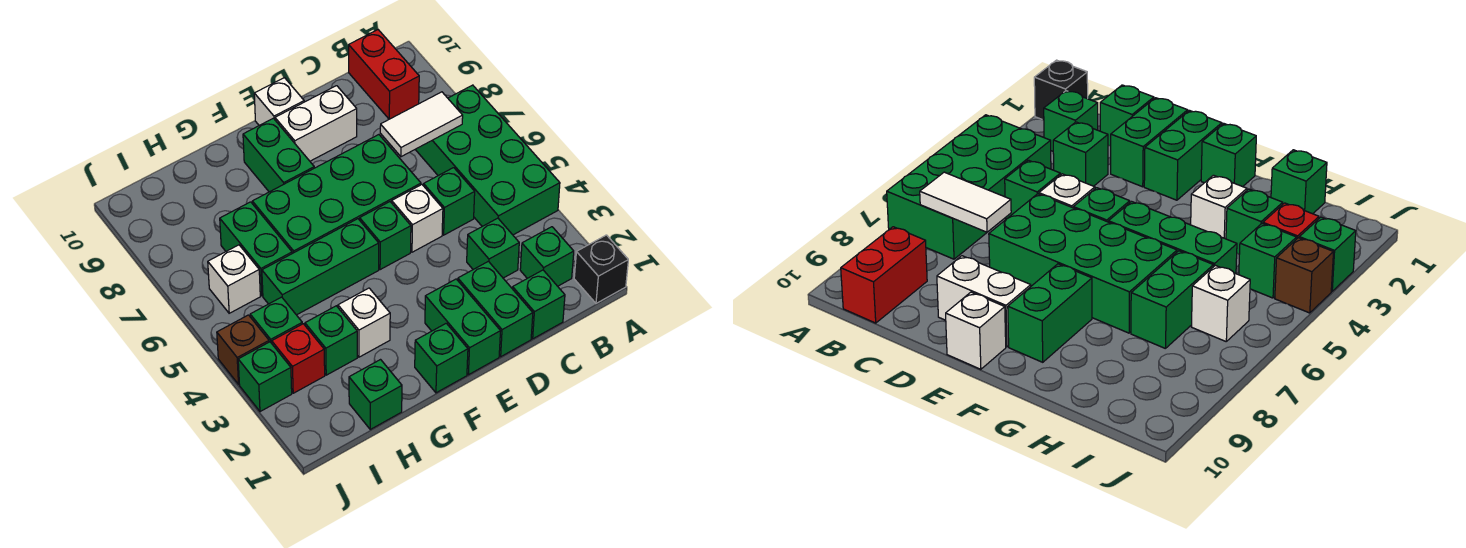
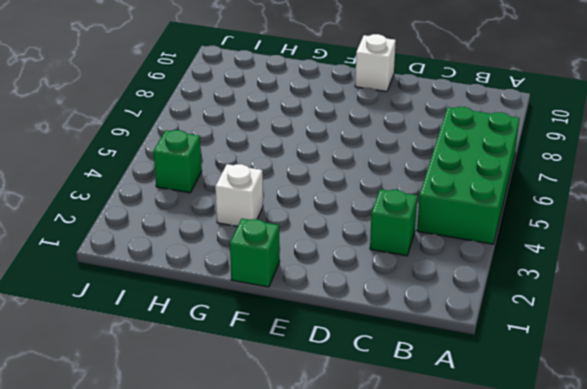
none -> black brick A1 level 1
none -> green brick B2 level 1
none -> red brick B9:B10 level 1

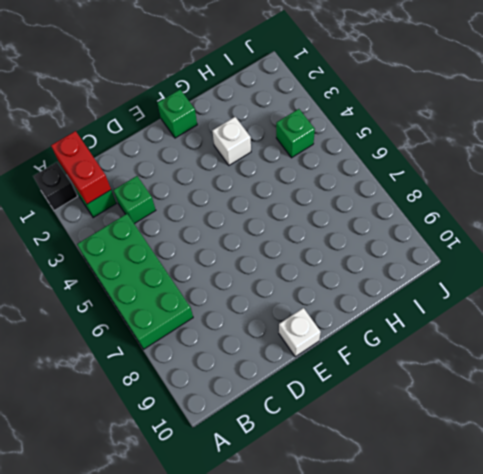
red brick B1:B2 level 2 -> red brick B9:B10 level 1
none -> green brick C1 level 1
none -> green brick C5 level 1
none -> green brick D1:D2 level 1

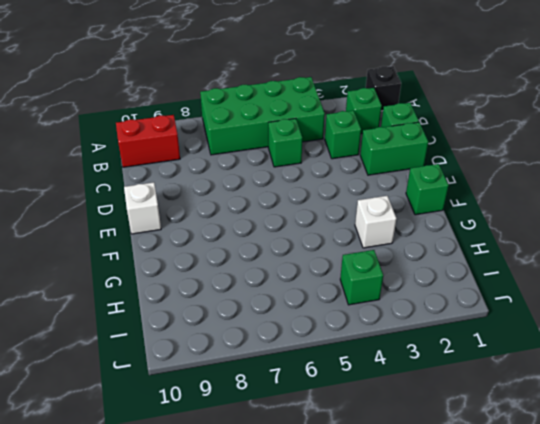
none -> white brick D5 level 1
none -> green brick D6:G7 level 1
none -> white brick D9:E9 level 1

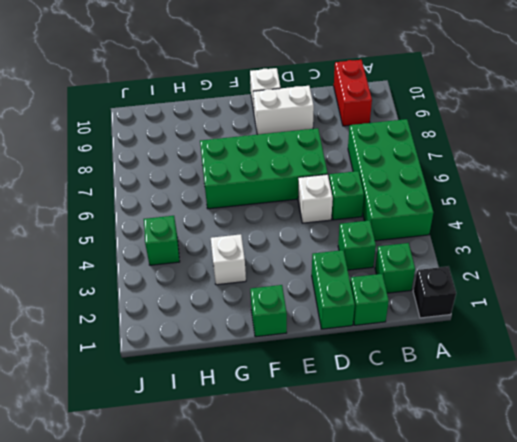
none -> green brick E1:E2 level 1
none -> green brick E5 level 1
none -> green brick F5:H5 level 1

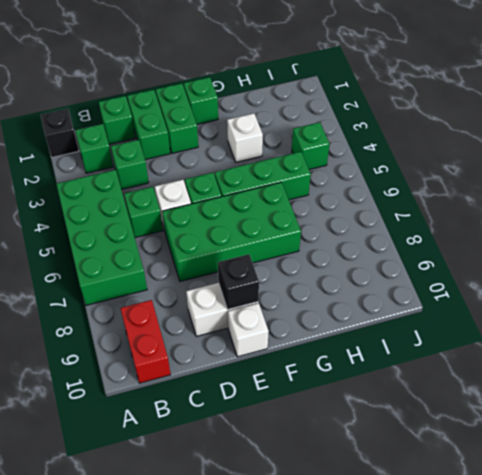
black brick E9 level 2 -> none
none -> green brick F8:F9 level 1
none -> green brick H1 level 1
none -> green brick H3 level 1

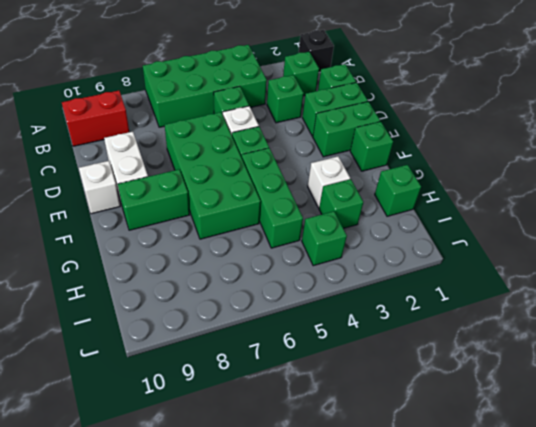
none -> green brick H6:H7 level 1
none -> red brick I3 level 1
none -> white brick I6 level 1

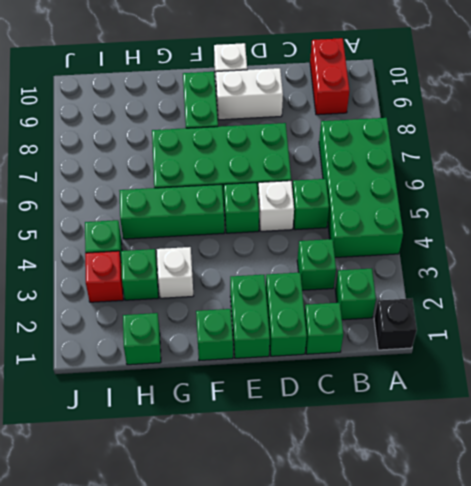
none -> green brick H6:H7 level 1
none -> white brick I6 level 1
none -> green brick J3 level 1

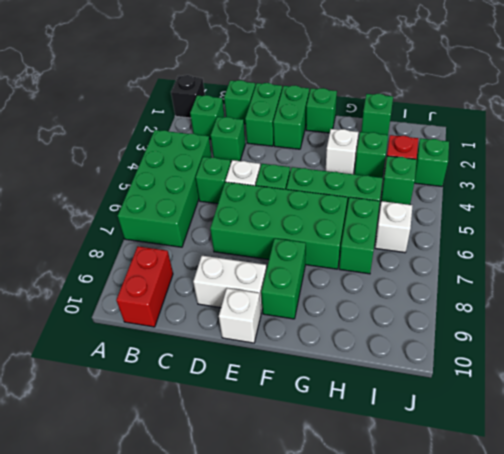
none -> brown brick J4 level 1
none -> white tile B7:C7 level 2

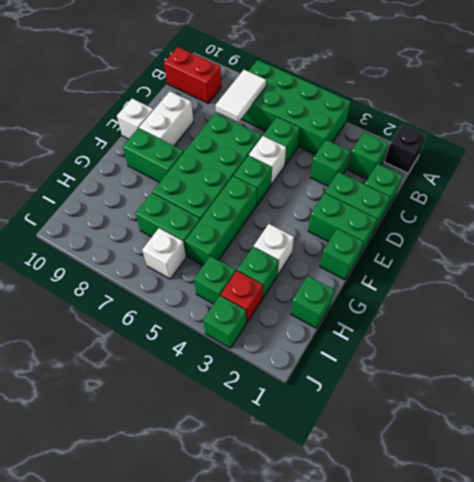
none -> brown brick J4 level 1

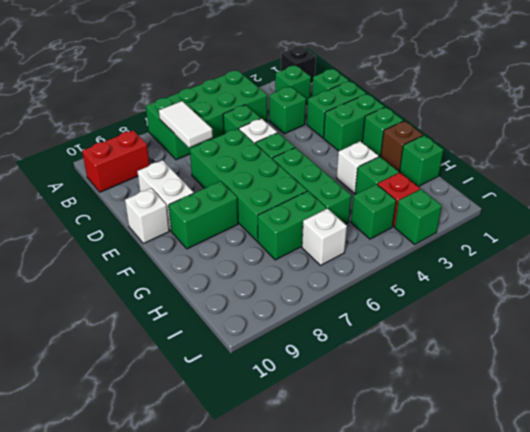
brown brick G1 level 1 -> brown brick J4 level 1

